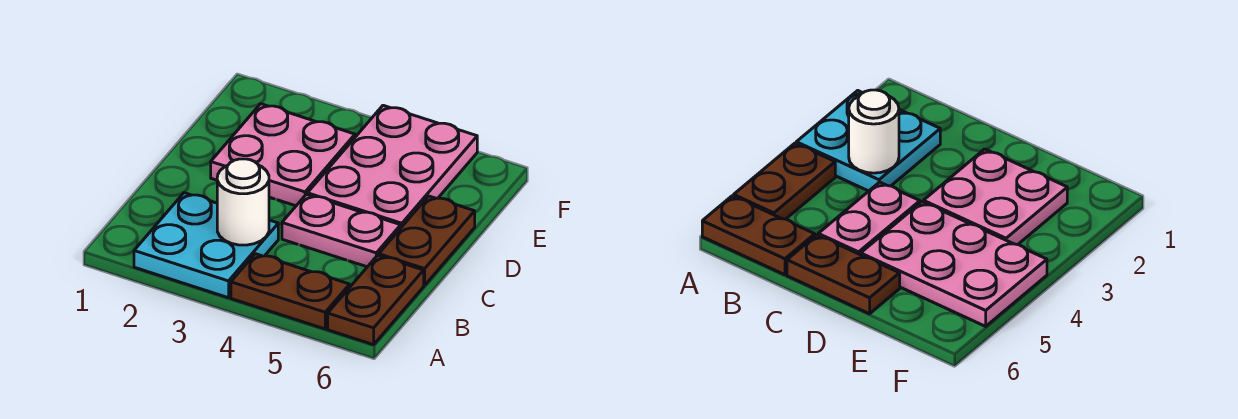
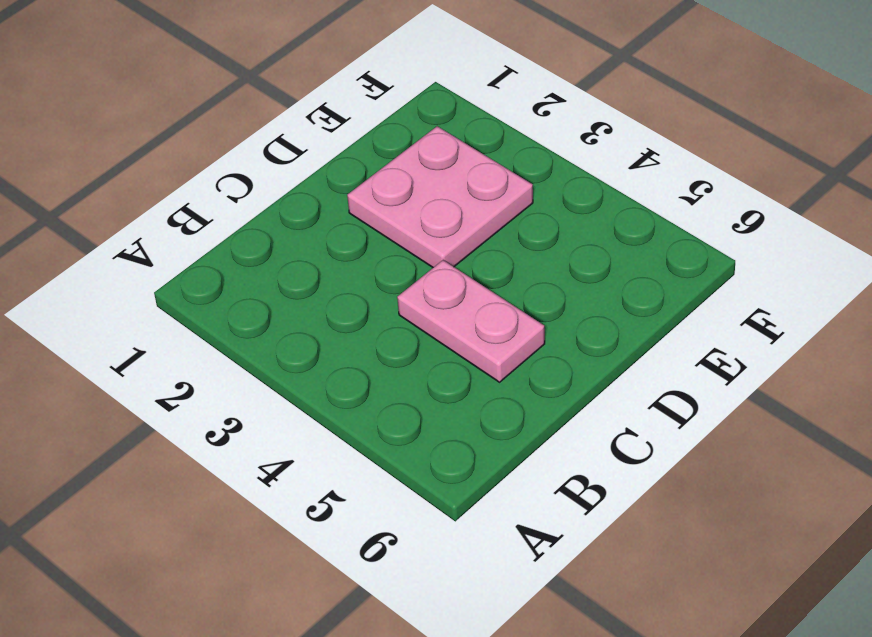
none -> cyan plate A2:B3 level 1
none -> brown plate A4:A5 level 1

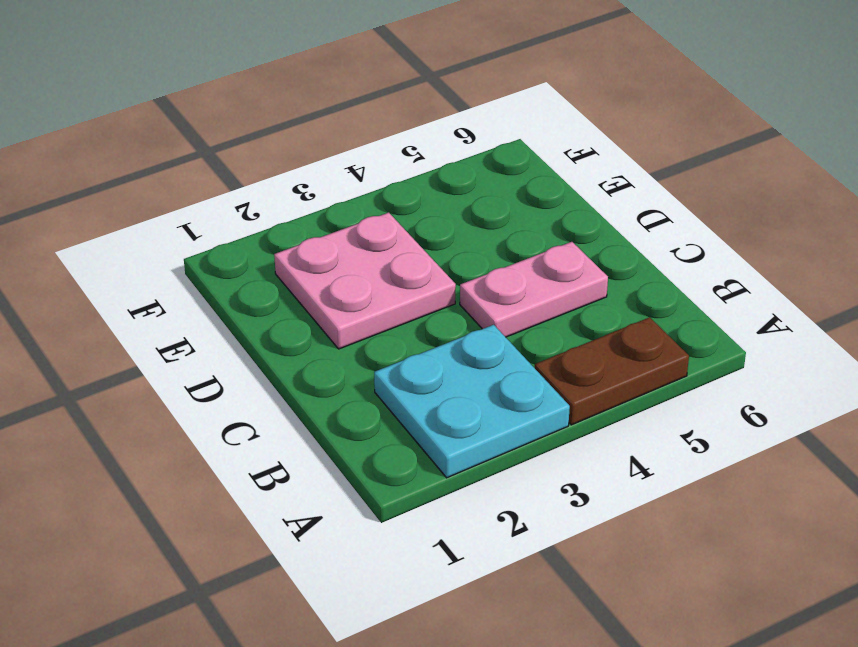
none -> brown plate A6:B6 level 1
none -> brown plate C6:D6 level 1

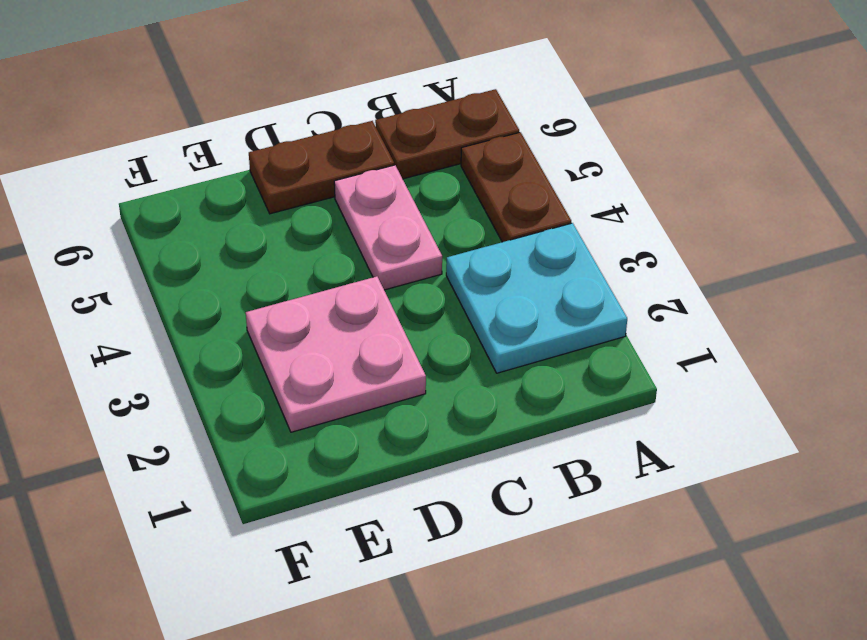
none -> pink plate D4:F5 level 1
none -> white round brick B3 level 2

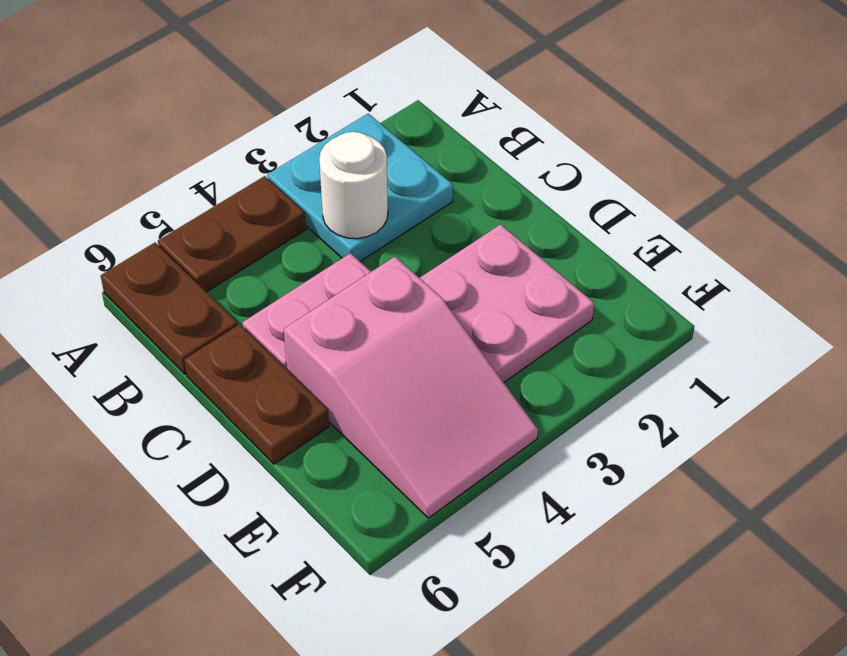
pink slope D4:F5 level 1 top D -> pink plate D4:F5 level 1

